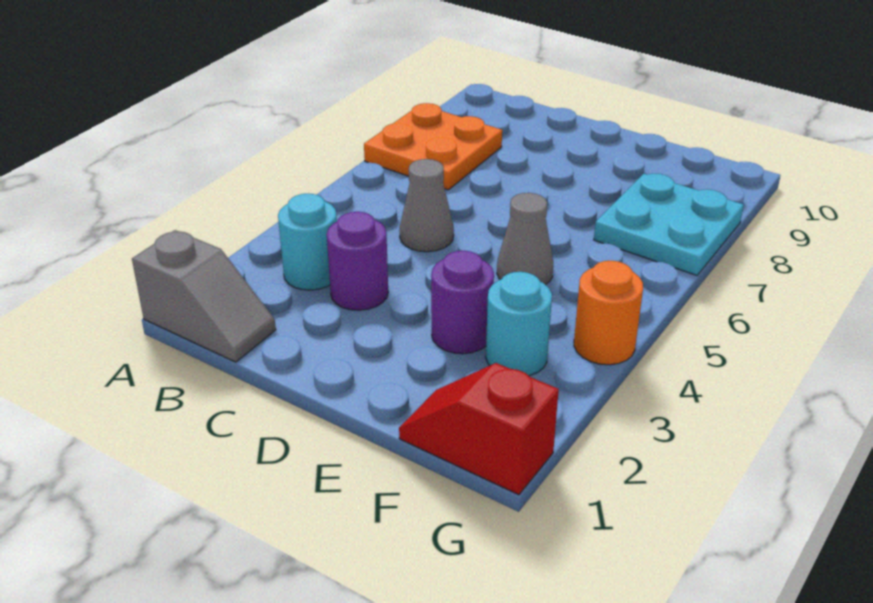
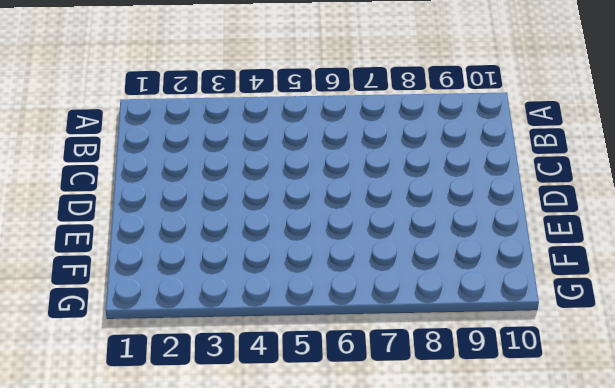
none -> grey slope A1:B1 level 1 top A
none -> orange plate A7:B8 level 1

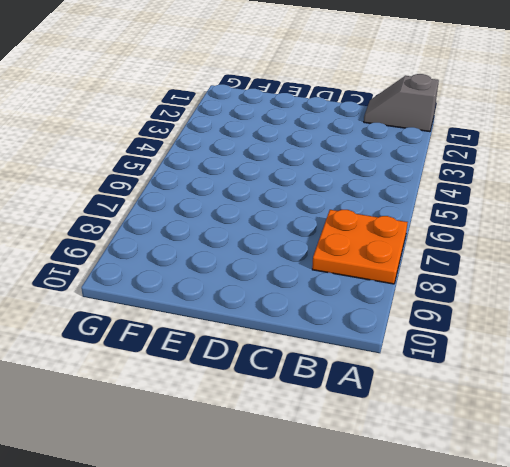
none -> cyan round brick B3 level 1
none -> purple round brick C3 level 1

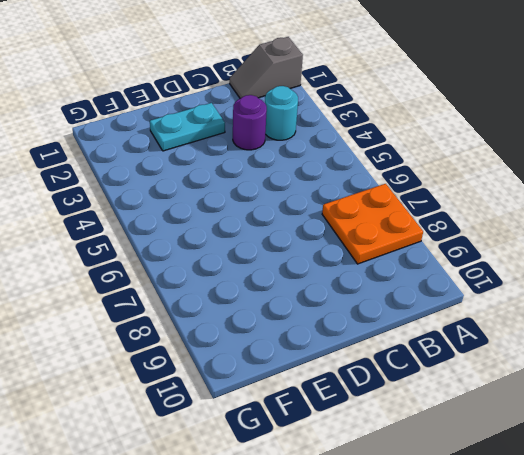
cyan plate D2:E2 level 1 -> none
none -> grey cone C5 level 1
none -> purple round brick E3 level 1

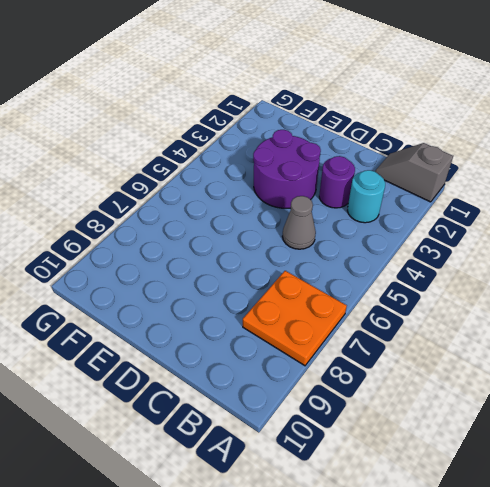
purple round brick D3:E4 level 1 -> purple round brick E3 level 1
none -> grey cone E5 level 1
none -> red slope F1:G1 level 1 top G

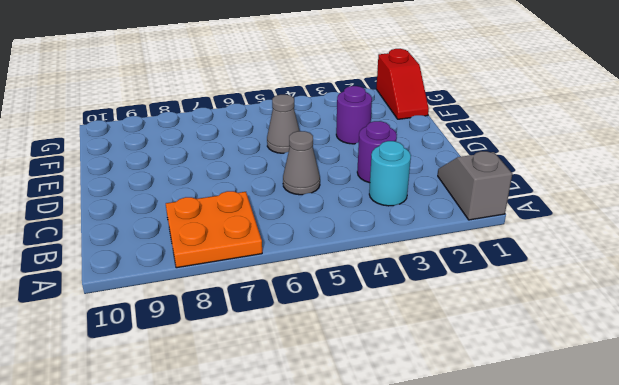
none -> cyan round brick F3 level 1
none -> cyan plate F7:G8 level 1

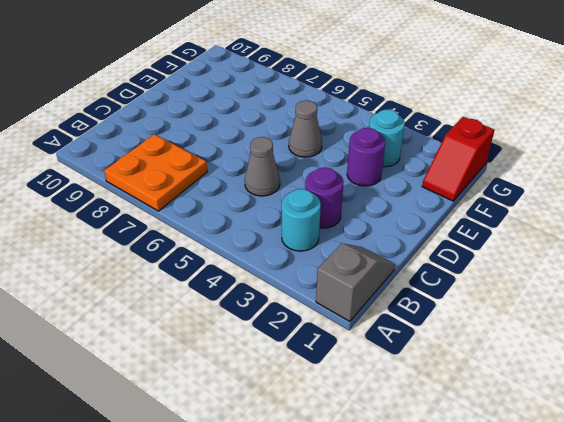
none -> cyan plate F7:G8 level 1
none -> orange round brick G4 level 1

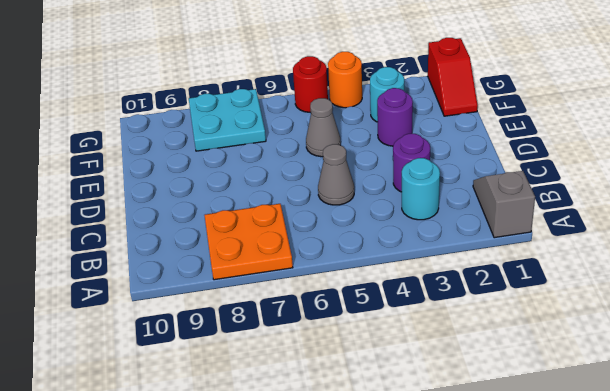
red round brick G5 level 1 -> none

